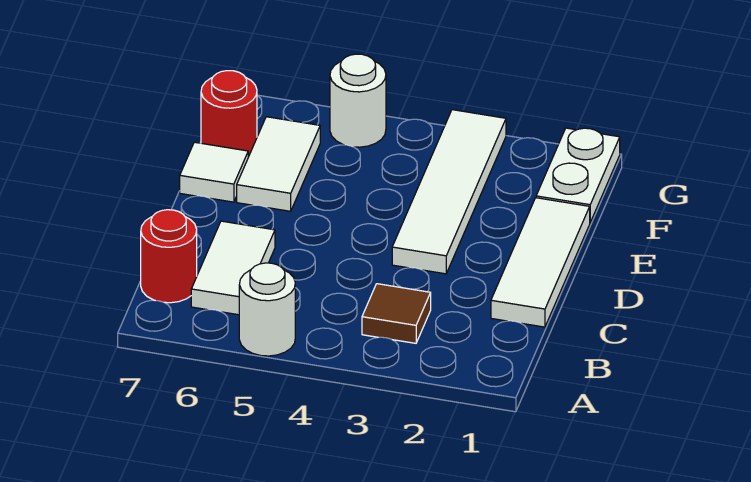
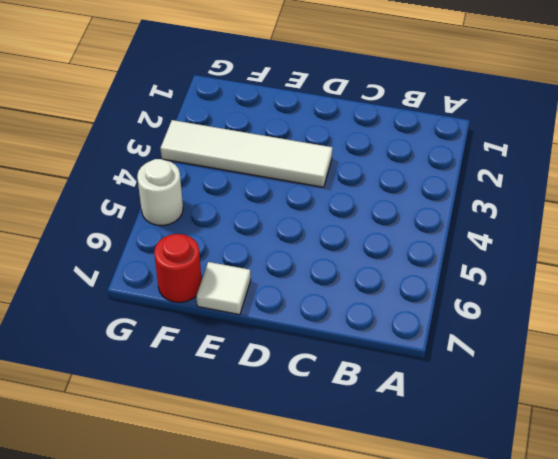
none -> white round brick A5 level 1
none -> brown tile B3 level 1

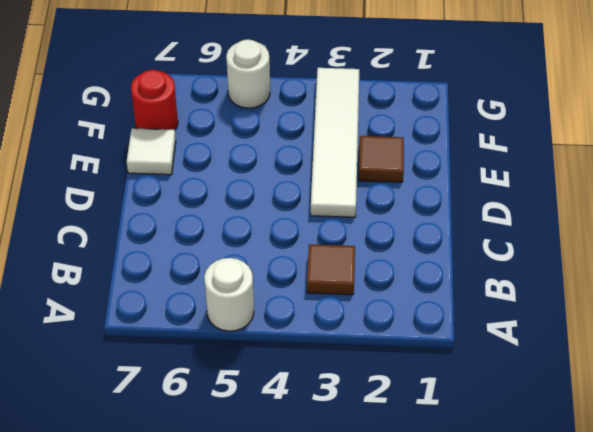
brown tile E2 level 1 -> none
none -> white tile B6:C6 level 1
none -> red round brick B7 level 1

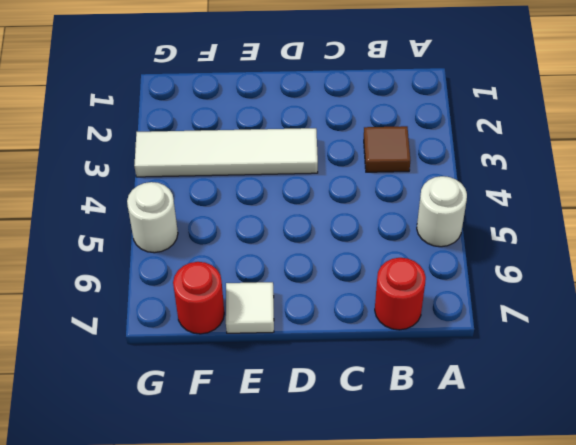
none -> white tile B6:C6 level 1
none -> white tile C1:E1 level 1

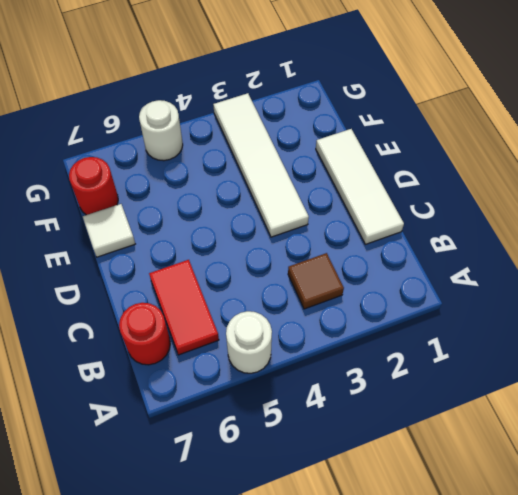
red tile B6:C6 level 1 -> white tile B6:C6 level 1
none -> white tile E6:F6 level 1
none -> white plate F1:G1 level 1

